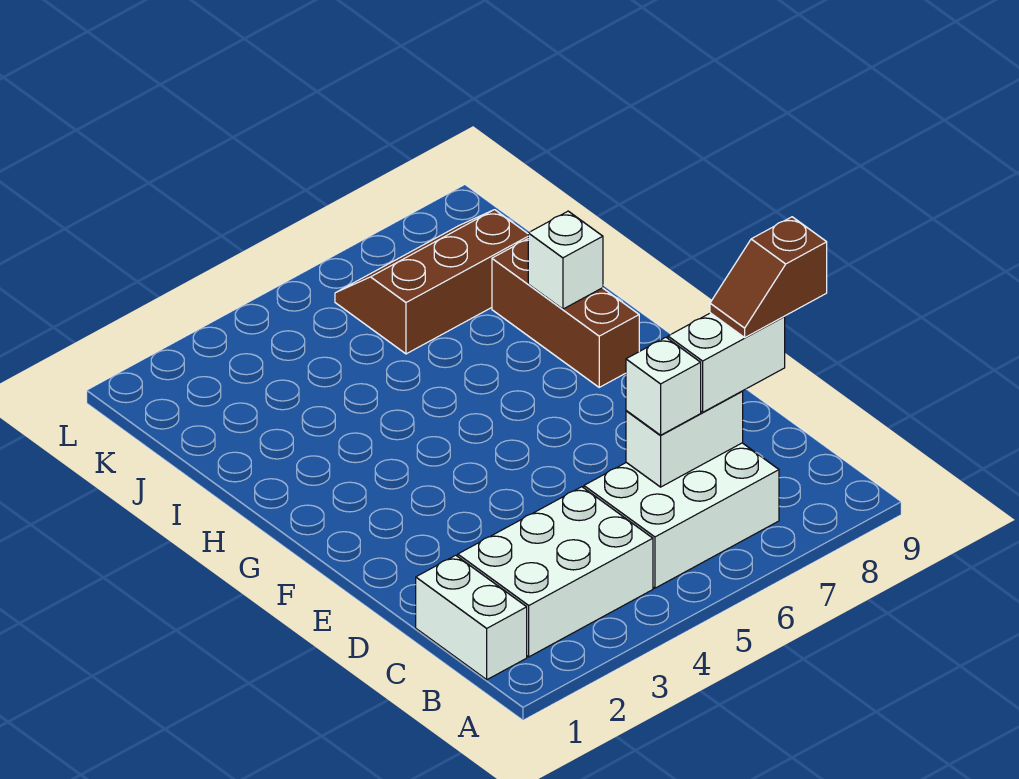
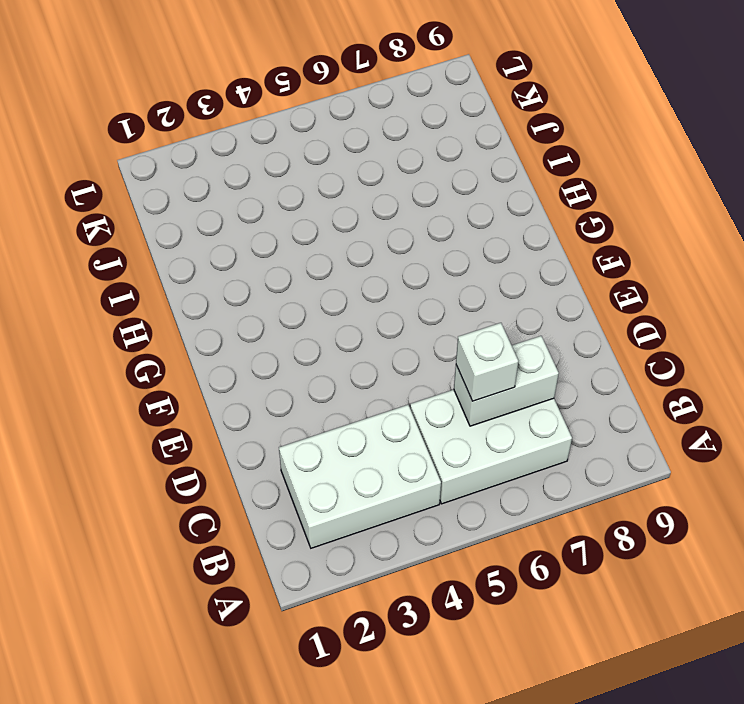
none -> white brick B1:C1 level 1
none -> brown brick G8:I8 level 1

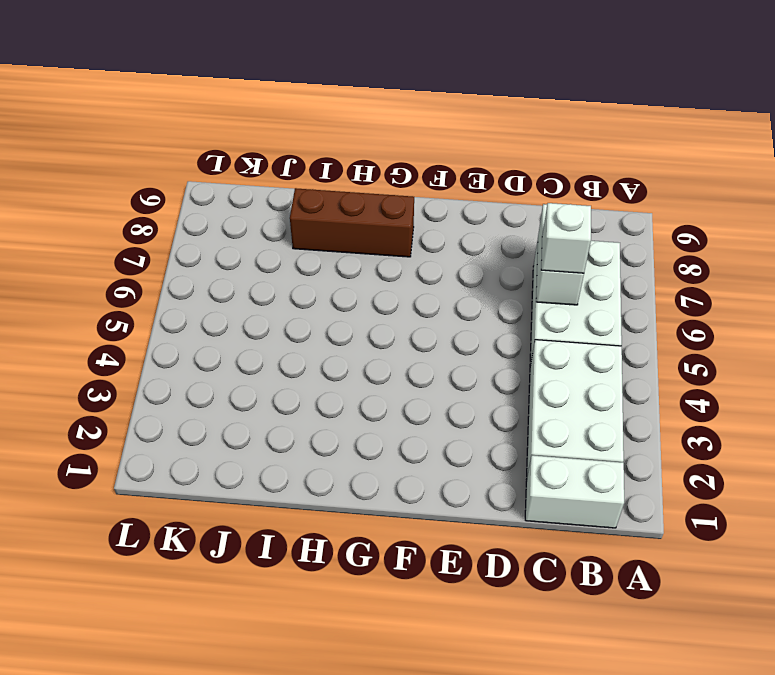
none -> brown slope J6:K8 level 1 top J
none -> white brick H8 level 2

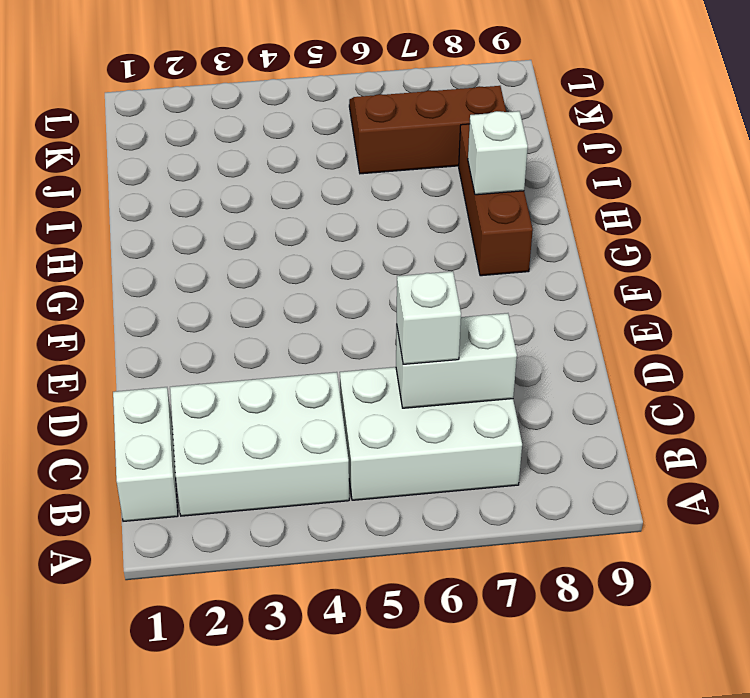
none -> white brick C7:C8 level 3
none -> brown slope C8:C9 level 4 top 9

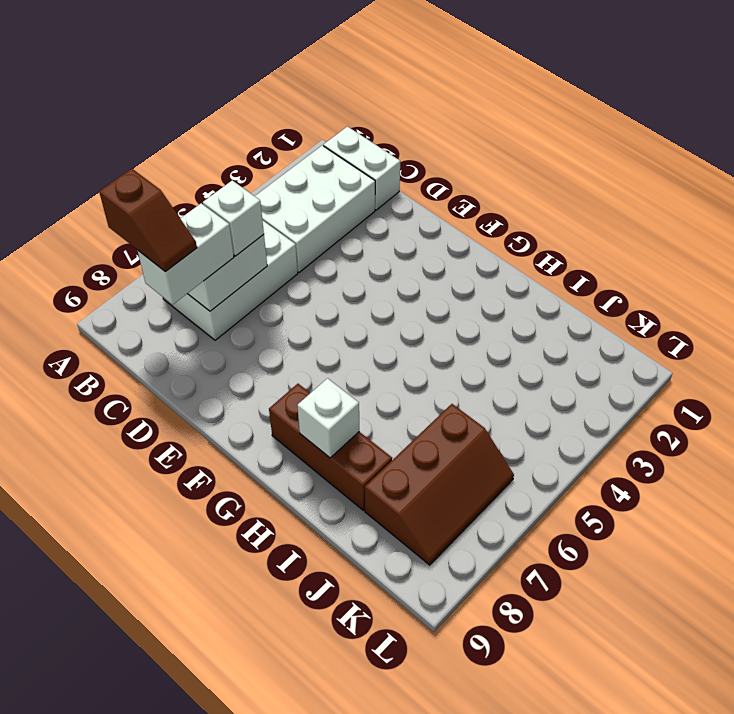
brown slope B8:C8 level 4 top B -> brown slope C8:C9 level 4 top 9

